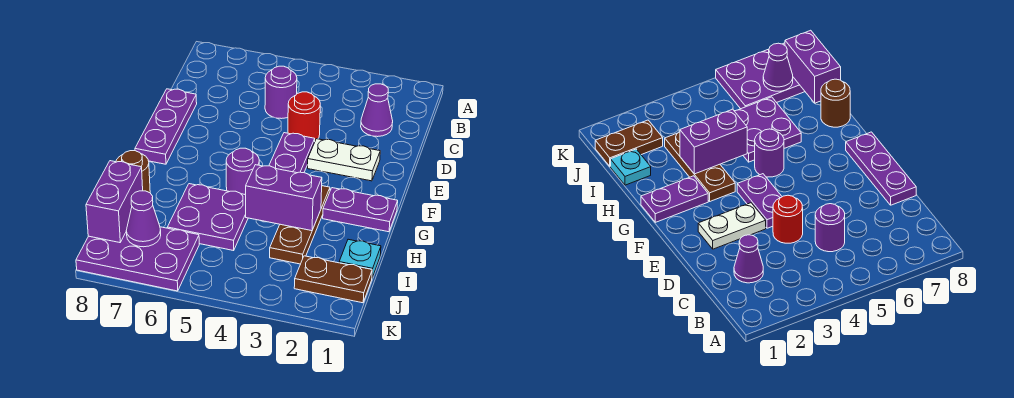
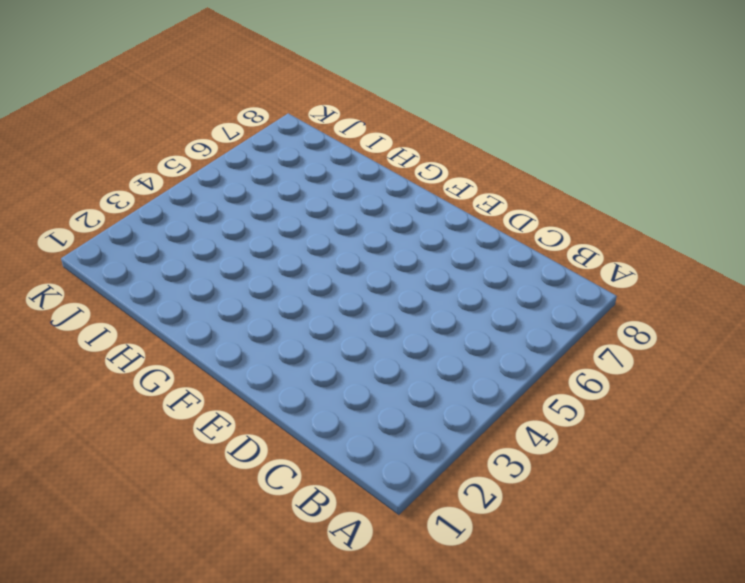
none -> purple cone C2 level 1
none -> purple round brick C5 level 1
none -> red round brick D4 level 1

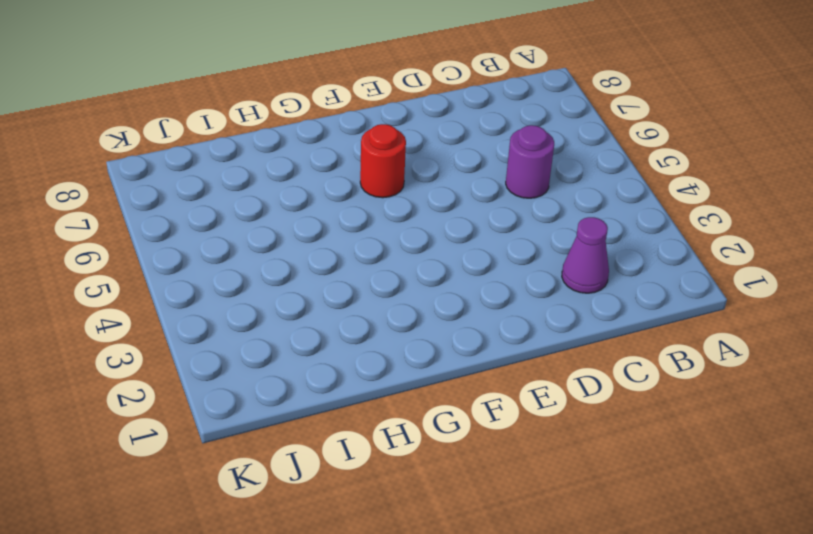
red round brick F6 level 1 -> red round brick D4 level 1
none -> purple plate D8:F8 level 1
none -> white plate E2:E3 level 1
none -> purple plate E4:F4 level 1

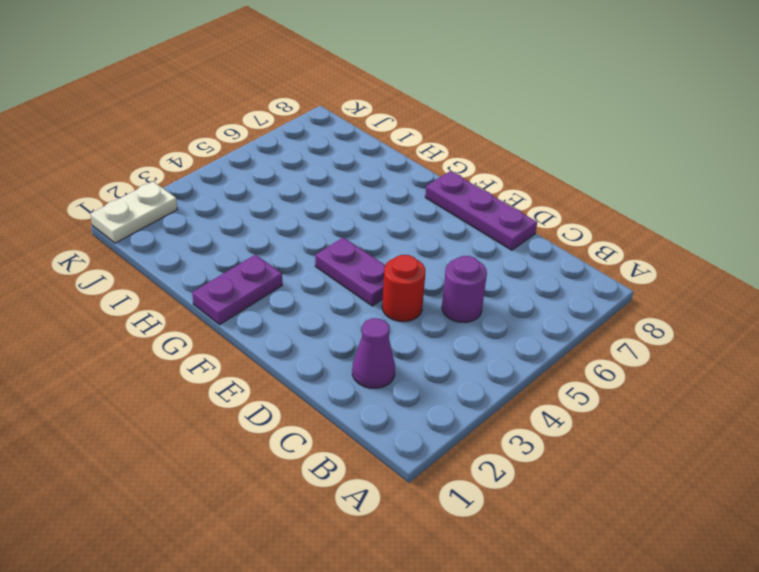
white plate K1:K2 level 1 -> white plate E2:E3 level 1
none -> brown plate G3:I3 level 1
none -> purple round brick G5 level 1
none -> purple plate H5:I6 level 1

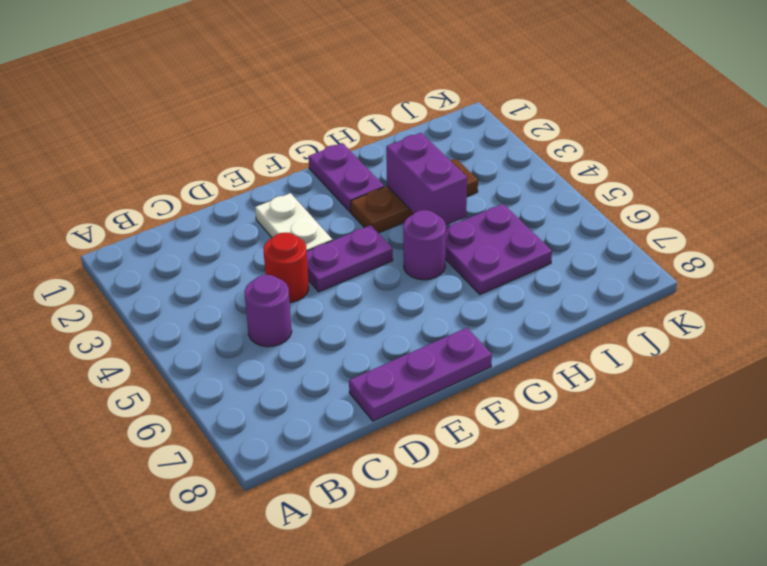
none -> purple cone C2 level 1
none -> brown round brick H8 level 1
none -> cyan plate I1 level 1

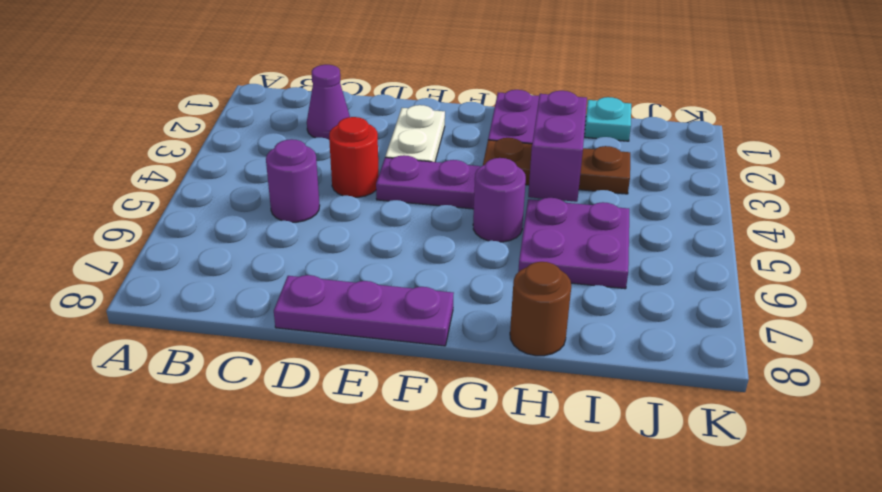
none -> brown plate J1:J2 level 1
none -> purple plate J6:K8 level 1
none -> purple brick I8:J8 level 2

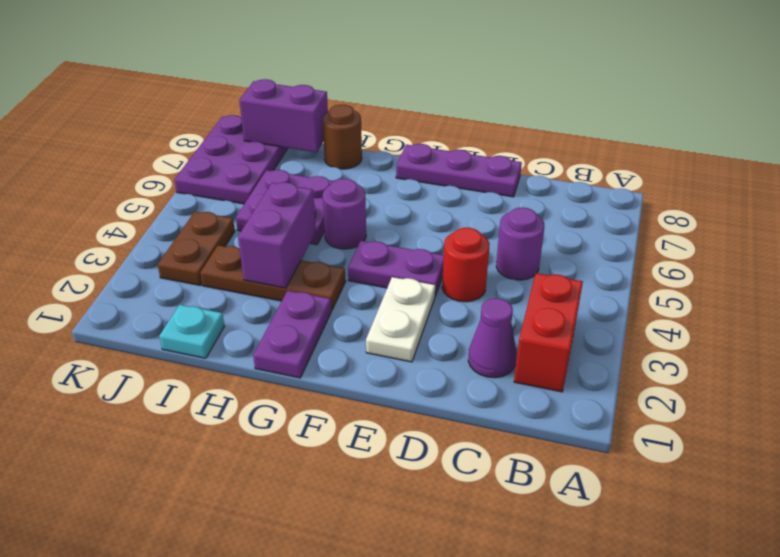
red brick B2:B3 level 1 -> none
brown plate J3:J4 level 1 -> brown plate J1:J2 level 1
none -> purple cone J7 level 2

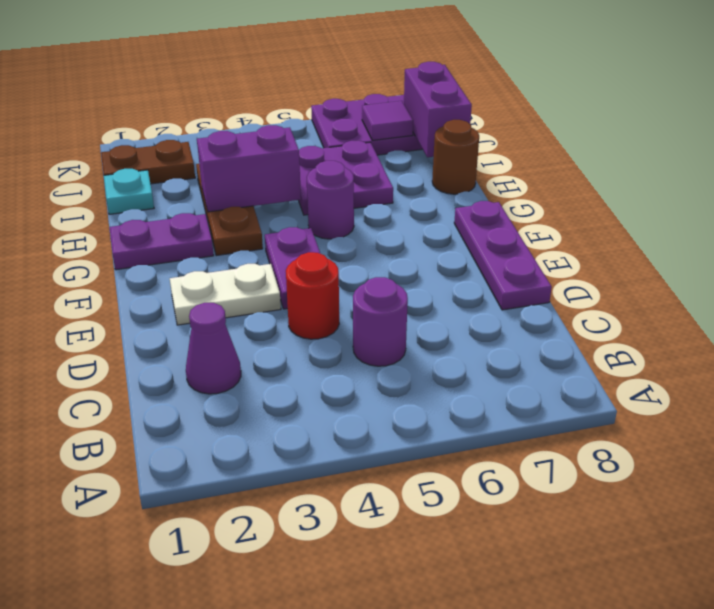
purple tile J7 level 2 -> purple cone J7 level 2

